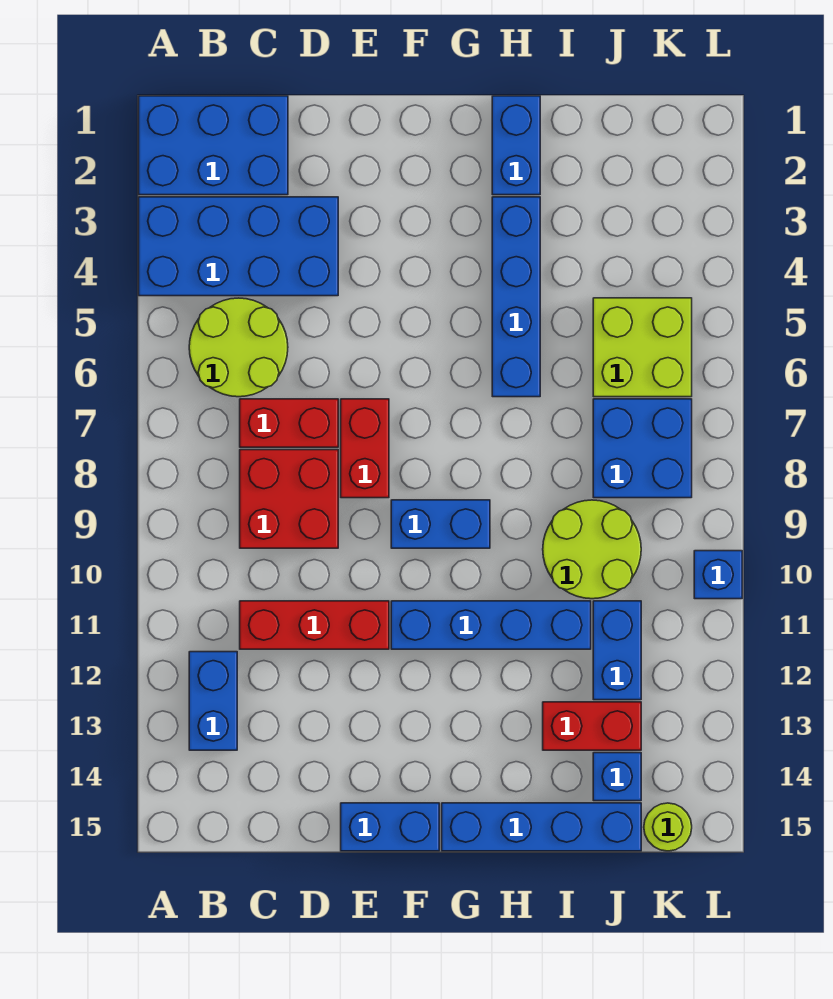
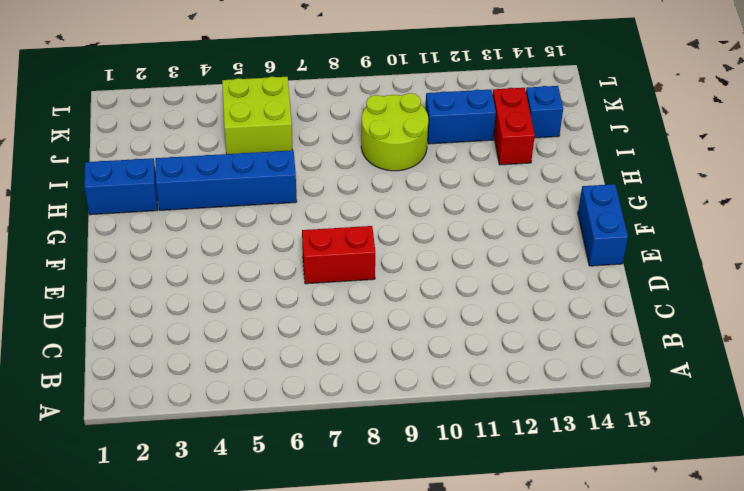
none -> blue brick A1:C2 level 1
none -> blue brick A3:D4 level 1
none -> lime round brick B5:C6 level 1

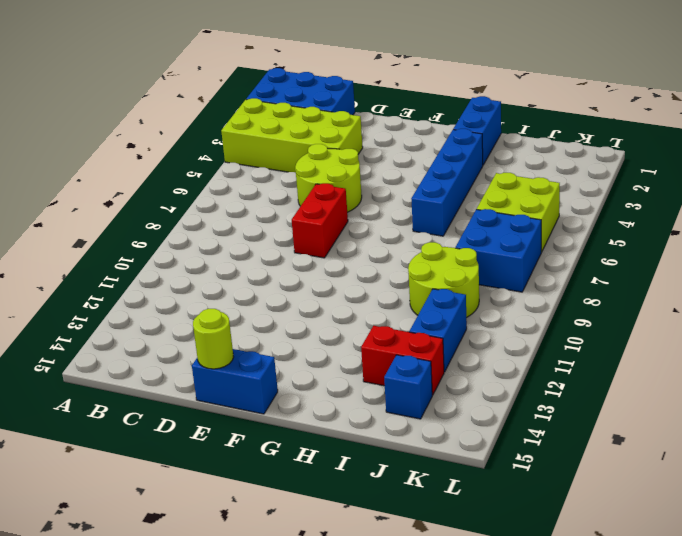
lime brick A3:D4 level 1 -> blue brick A3:D4 level 1
lime round brick D5:E6 level 1 -> lime round brick B5:C6 level 1
lime round brick E15 level 2 -> lime round brick K15 level 1
none -> blue brick B12:B13 level 1
none -> red brick C7:D7 level 1
none -> red brick C8:D9 level 1

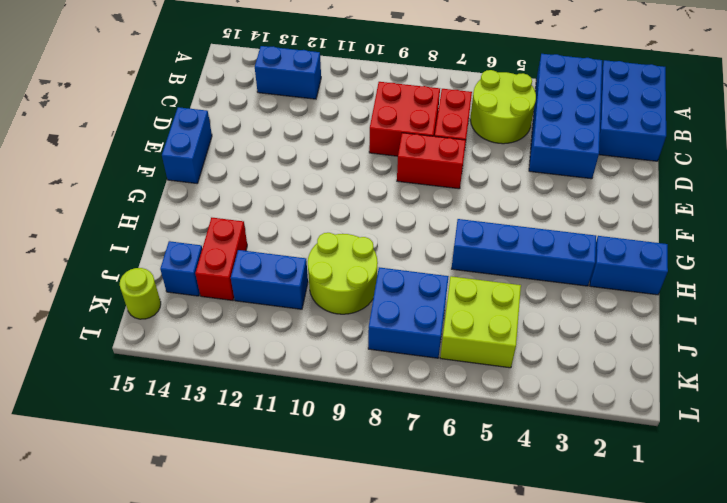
none -> red brick C11:E11 level 1
none -> blue brick F9:G9 level 1
none -> blue brick F11:I11 level 1

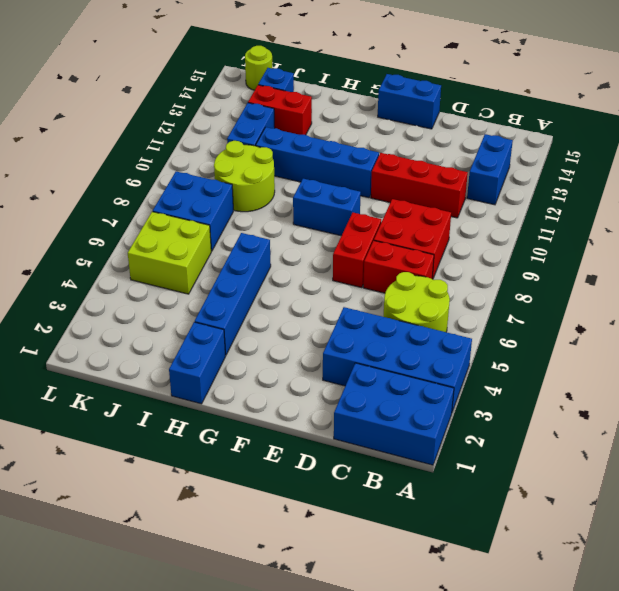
none -> blue brick G15:J15 level 1
none -> blue brick L10 level 1

